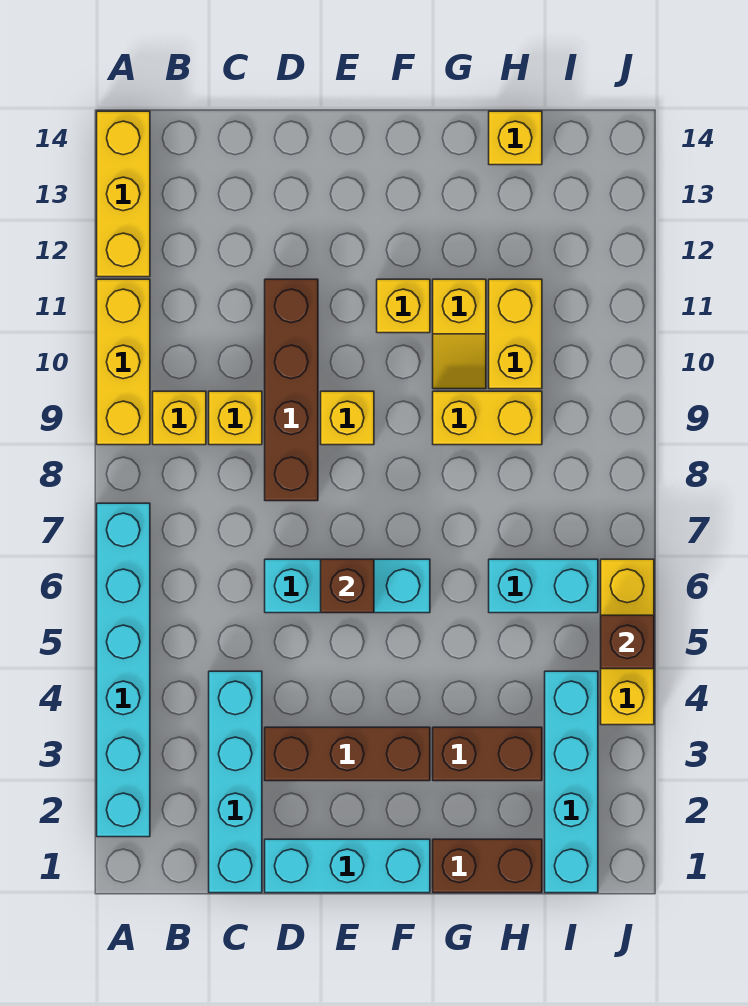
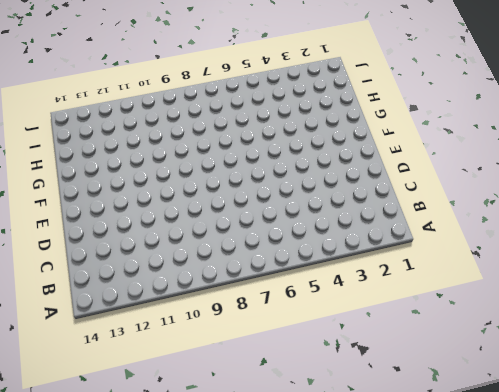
none -> cyan brick A2:A7 level 1
none -> yellow brick A9:A11 level 1
none -> yellow brick A12:A14 level 1

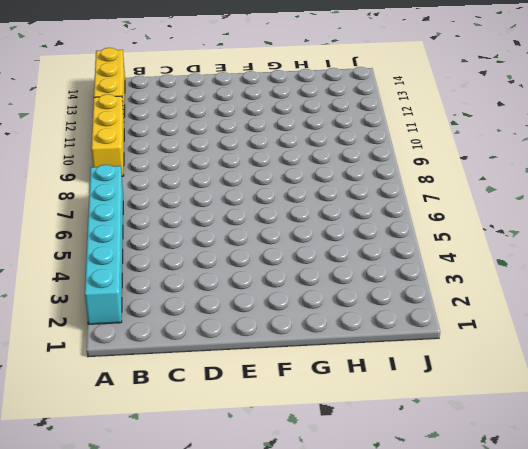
none -> yellow brick B9 level 1
none -> cyan brick C1:C4 level 1
none -> yellow brick C9 level 1

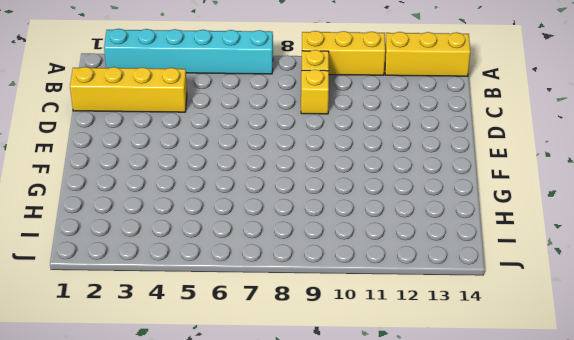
yellow brick C1:C4 level 1 -> cyan brick C1:C4 level 1
none -> cyan brick D1:F1 level 1
none -> brown brick D3:F3 level 1
none -> cyan brick D6:F6 level 1

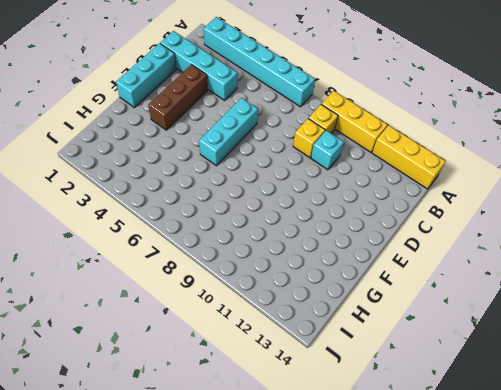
cyan brick C10 level 1 -> none
none -> brown brick D8:D11 level 1
none -> yellow brick E9 level 1
none -> yellow brick F11 level 1

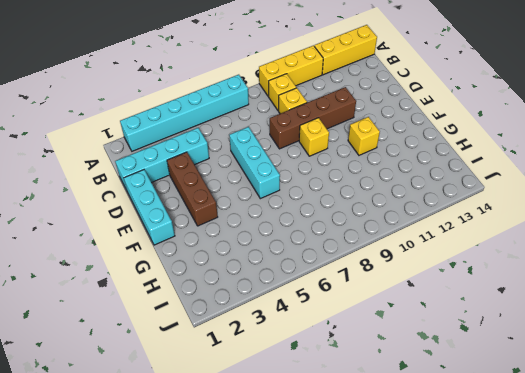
none -> brown brick G1:H1 level 1
none -> brown brick G3:H3 level 1
none -> yellow brick G9:H9 level 1

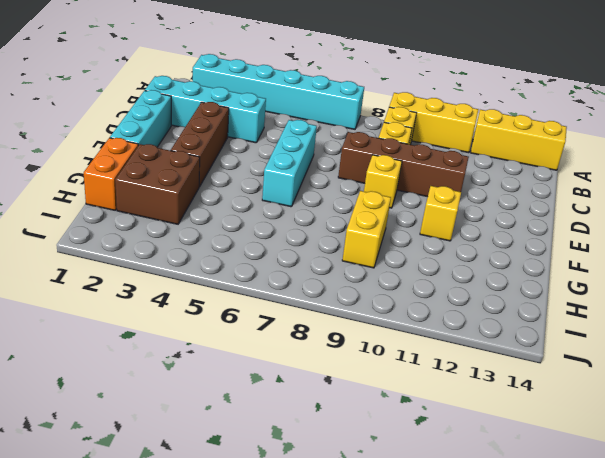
orange brick G1:H1 level 1 -> brown brick G1:H1 level 1
brown brick G2:H3 level 1 -> brown brick G3:H3 level 1
none -> yellow slope G10:G11 level 1 top 11
none -> cyan brick H6:I6 level 1
none -> yellow brick H10:H11 level 1

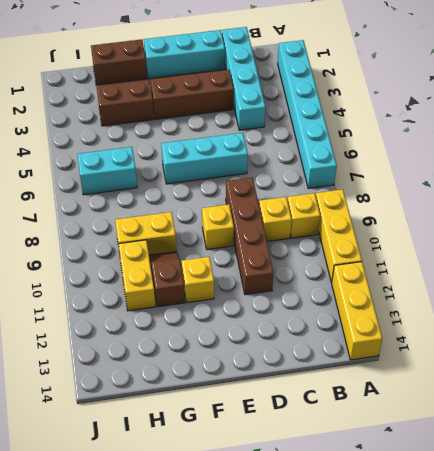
brown slope G10:G11 level 1 top 11 -> yellow slope G10:G11 level 1 top 11
none -> yellow brick H14 level 1
none -> cyan brick I1:I4 level 1
none -> yellow brick J4:J6 level 1

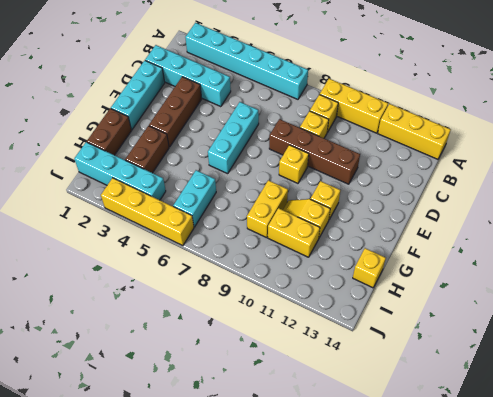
yellow brick J3:J6 level 1 -> yellow brick J4:J6 level 1
none -> brown brick E6 level 2
none -> brown brick J5 level 2

